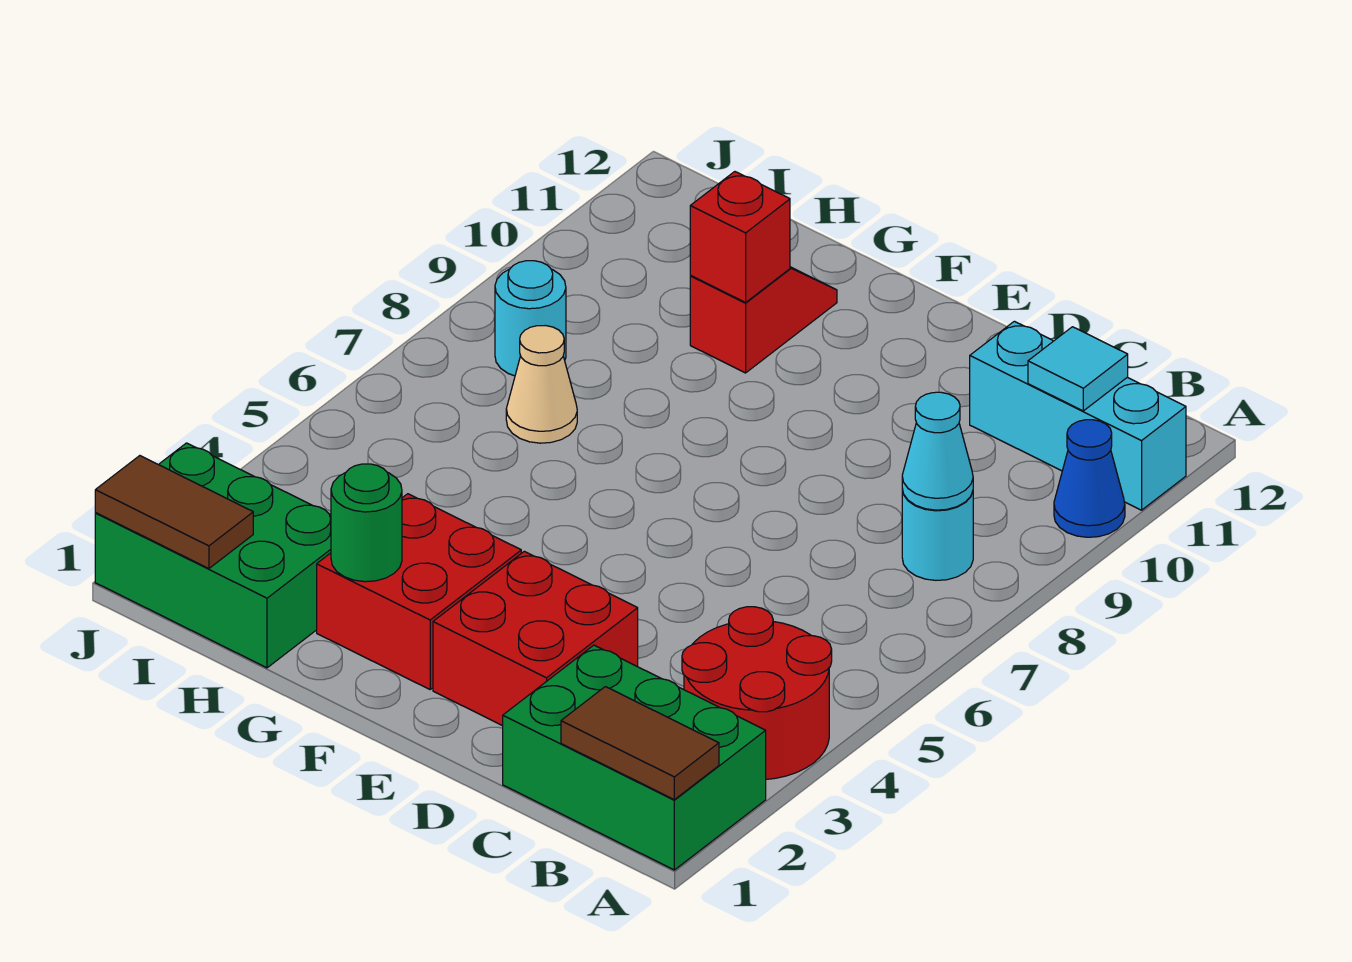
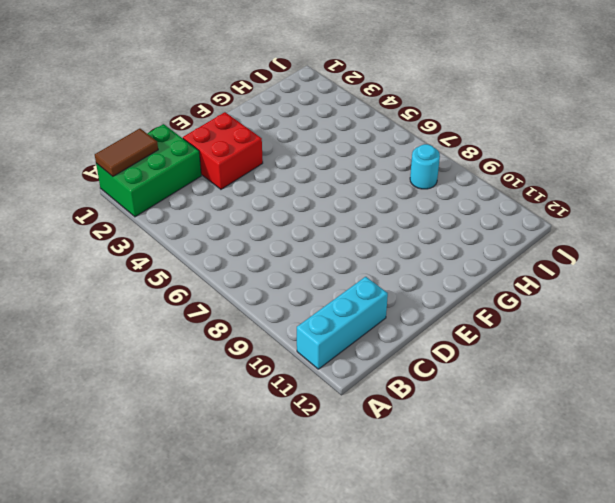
none -> red round brick A3:B4 level 1
none -> blue cone A10 level 1
none -> cyan round brick B8 level 1

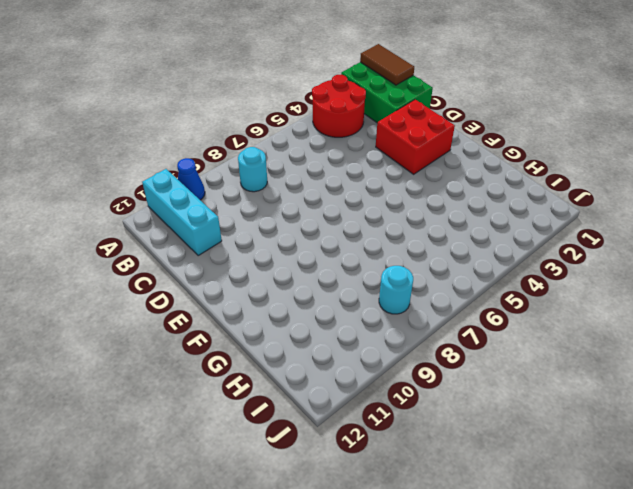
none -> red brick F2:G3 level 1
none -> red slope G10:G11 level 1 top 10
none -> green brick H1:J2 level 1

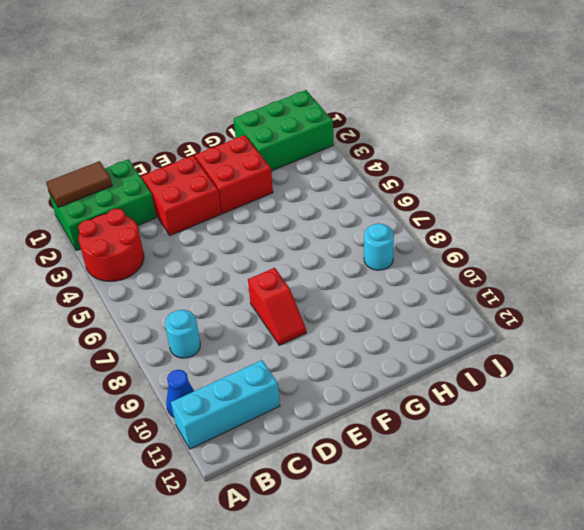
red slope E8:E9 level 1 top 8 -> red slope G10:G11 level 1 top 10
none -> tan cone H7 level 1
none -> cyan cone B8 level 2
none -> cyan tile B11 level 2

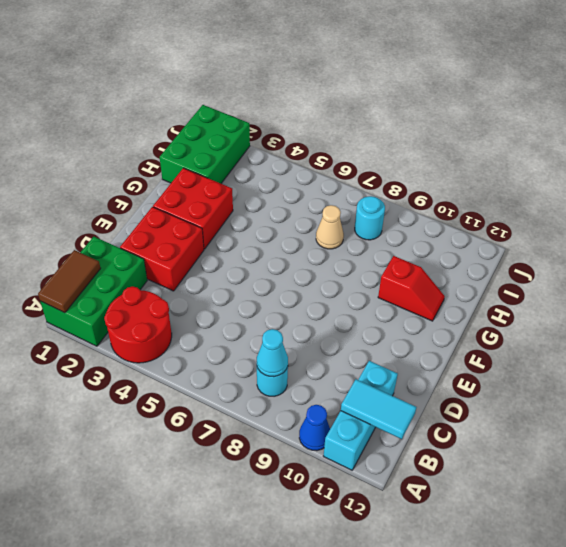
cyan tile B11:B12 level 2 -> cyan tile B11 level 2
none -> green round brick G2 level 2
none -> red brick G10 level 2
none -> brown tile I1:J1 level 2

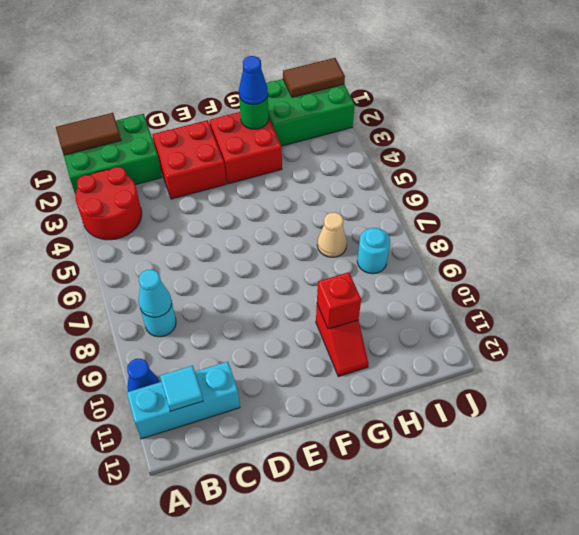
blue cone G2 level 3 -> none

